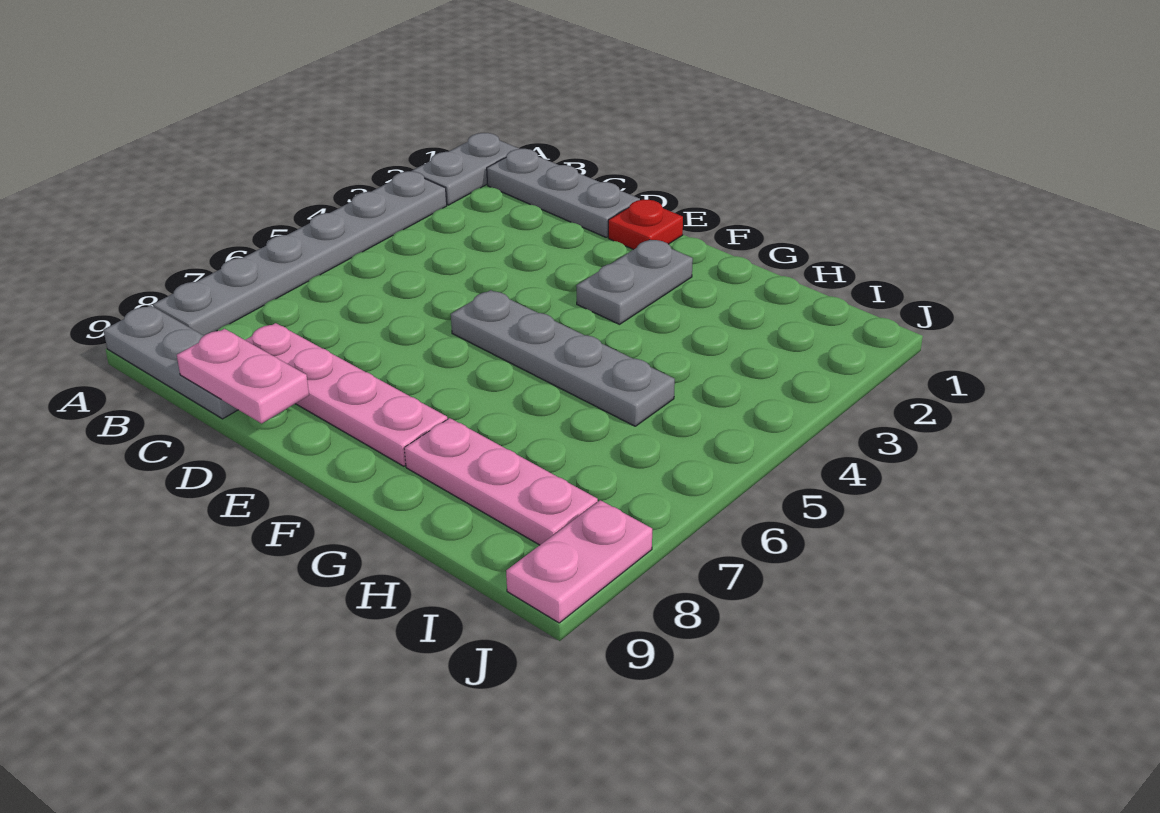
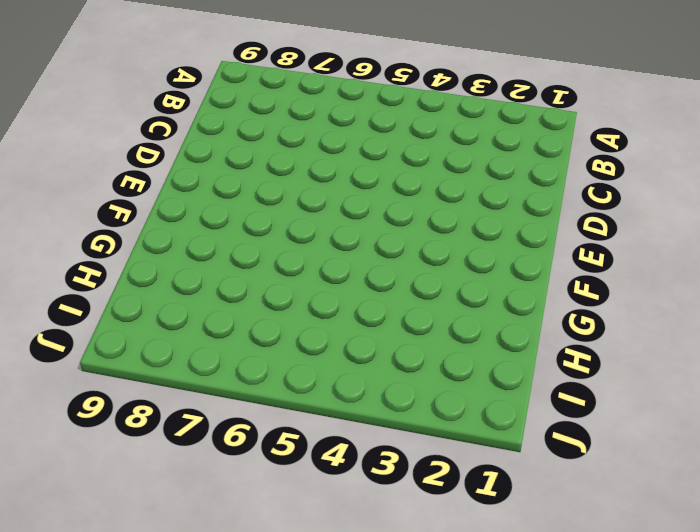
none -> grey plate A1:A2 level 1
none -> grey plate A3:A8 level 1

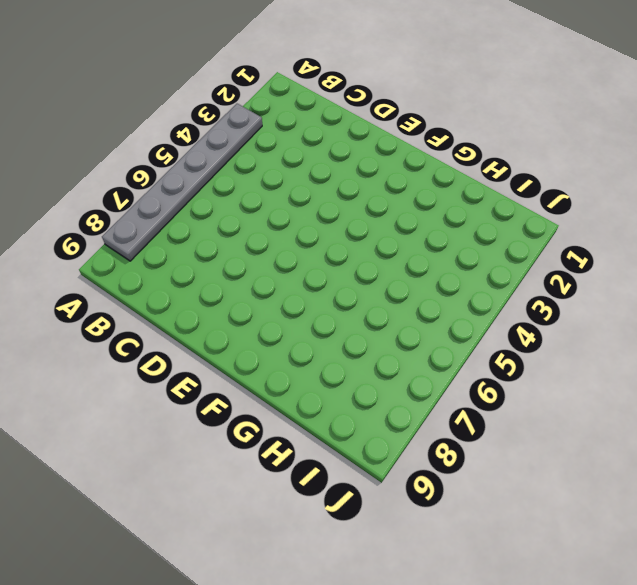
none -> grey plate A1:A2 level 1
none -> grey plate A9:C9 level 1

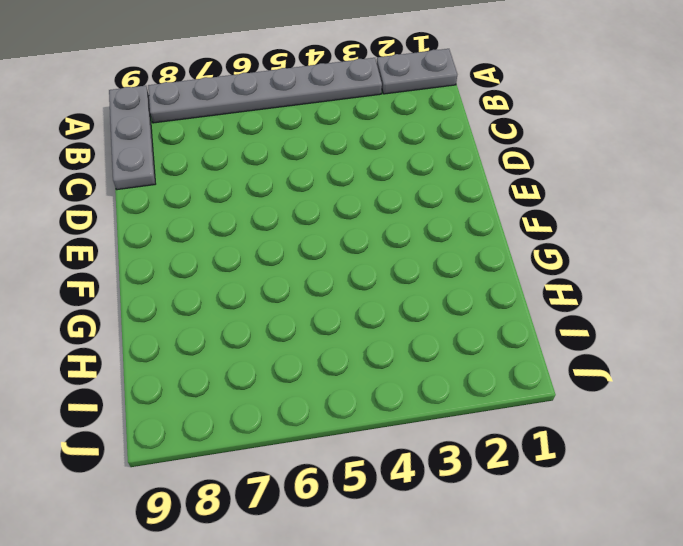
none -> grey plate B1:D1 level 1
none -> pink plate C8:F8 level 1

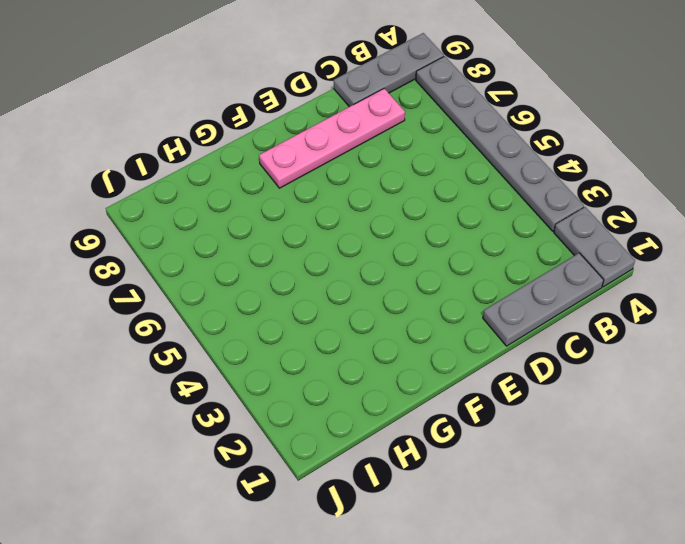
none -> red plate E1 level 1
none -> grey plate E5:H5 level 1

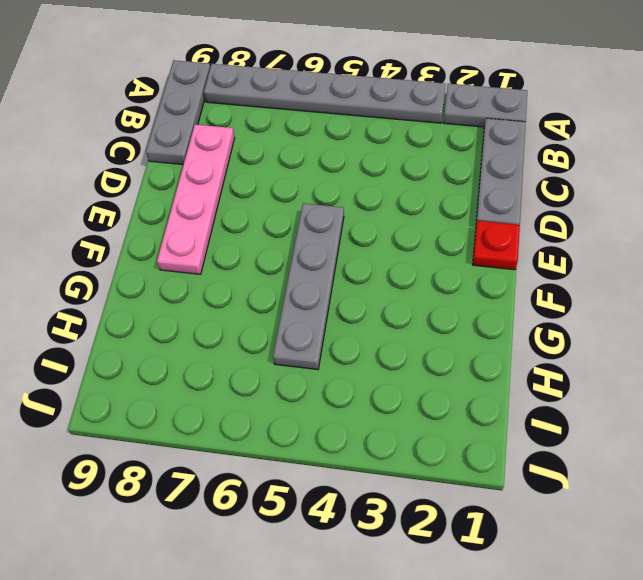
none -> grey plate F2:F3 level 1
none -> pink plate G8:I8 level 1

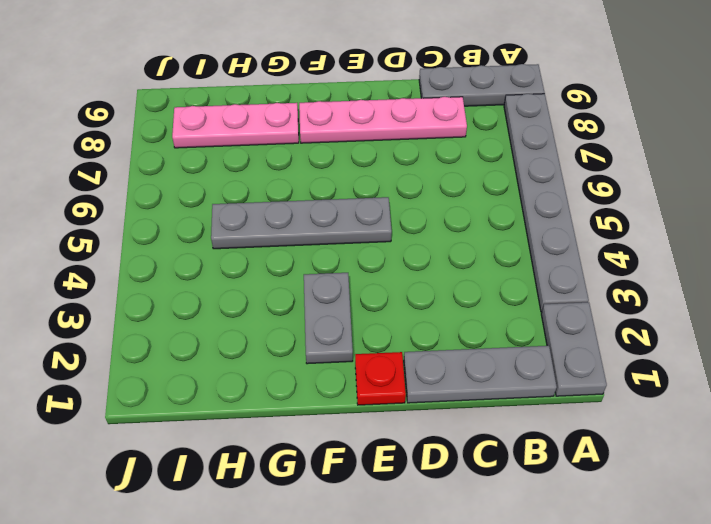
none -> pink plate J8:J9 level 1
none -> pink plate C9:D9 level 2

